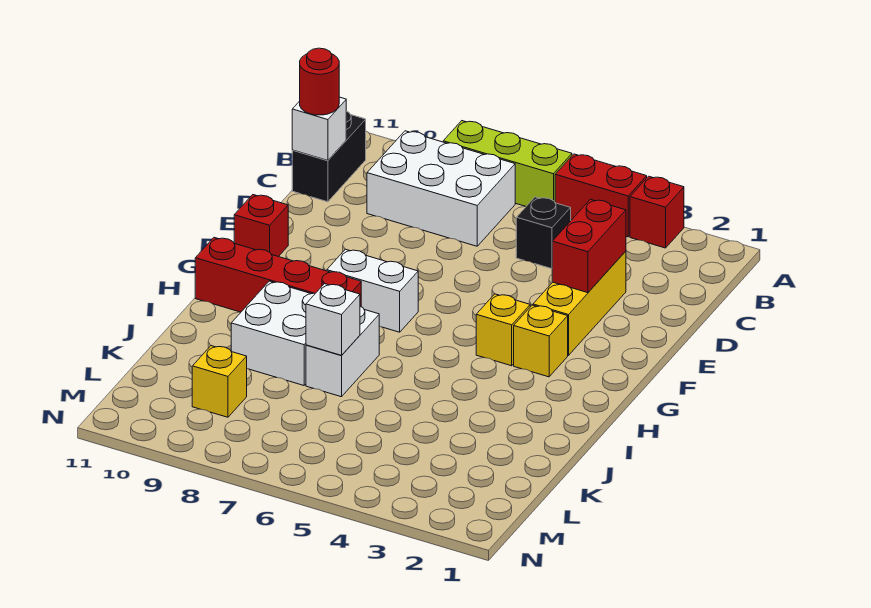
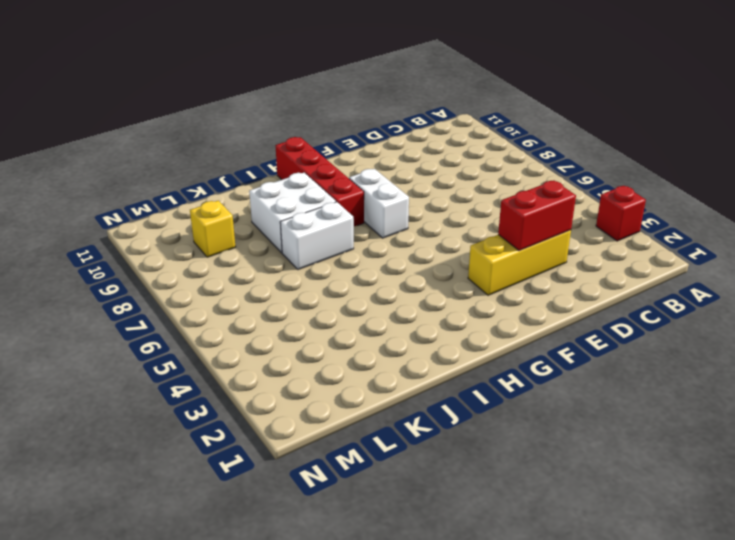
none -> red brick A4:A5 level 1
none -> lime brick A6:A8 level 1
none -> white brick B7:C9 level 1

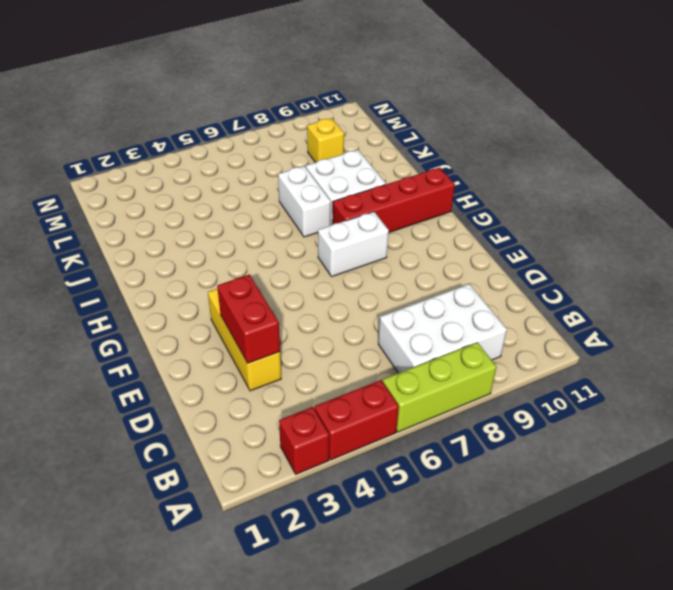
none -> black brick B11:C11 level 1
none -> black brick C5 level 1
none -> red brick F11 level 1

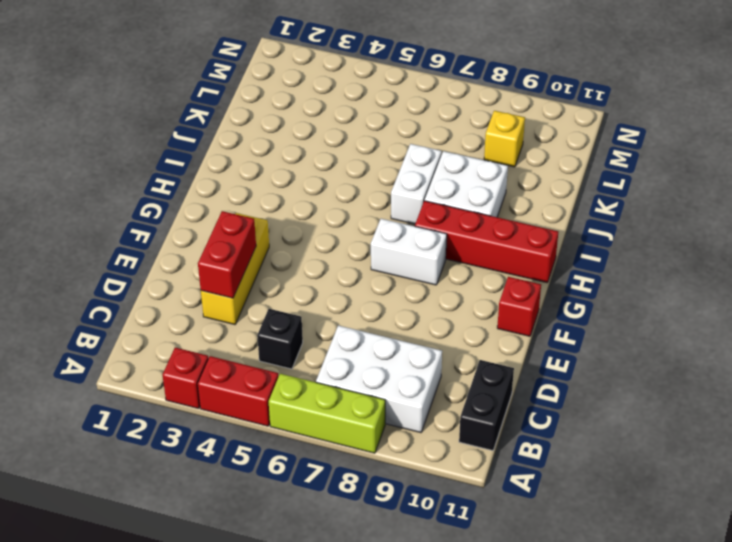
none -> yellow brick G3 level 1
none -> yellow brick G4 level 1
none -> white brick C11 level 2

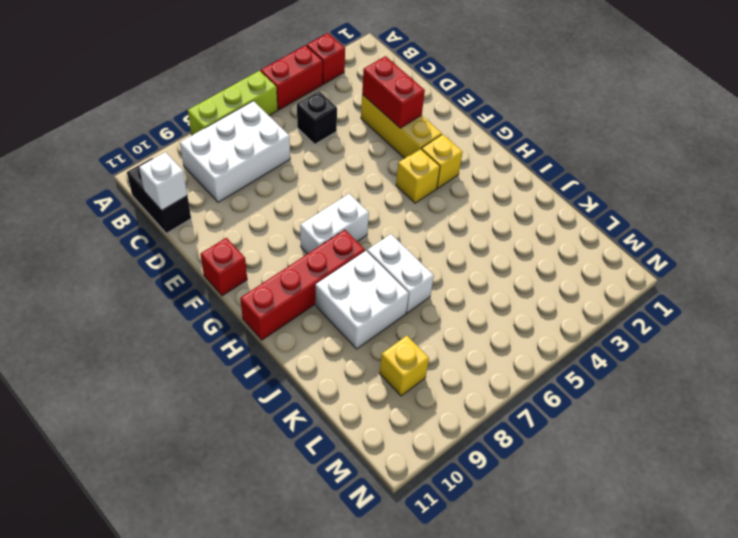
none -> white brick J7 level 2
none -> red round brick C11 level 3

